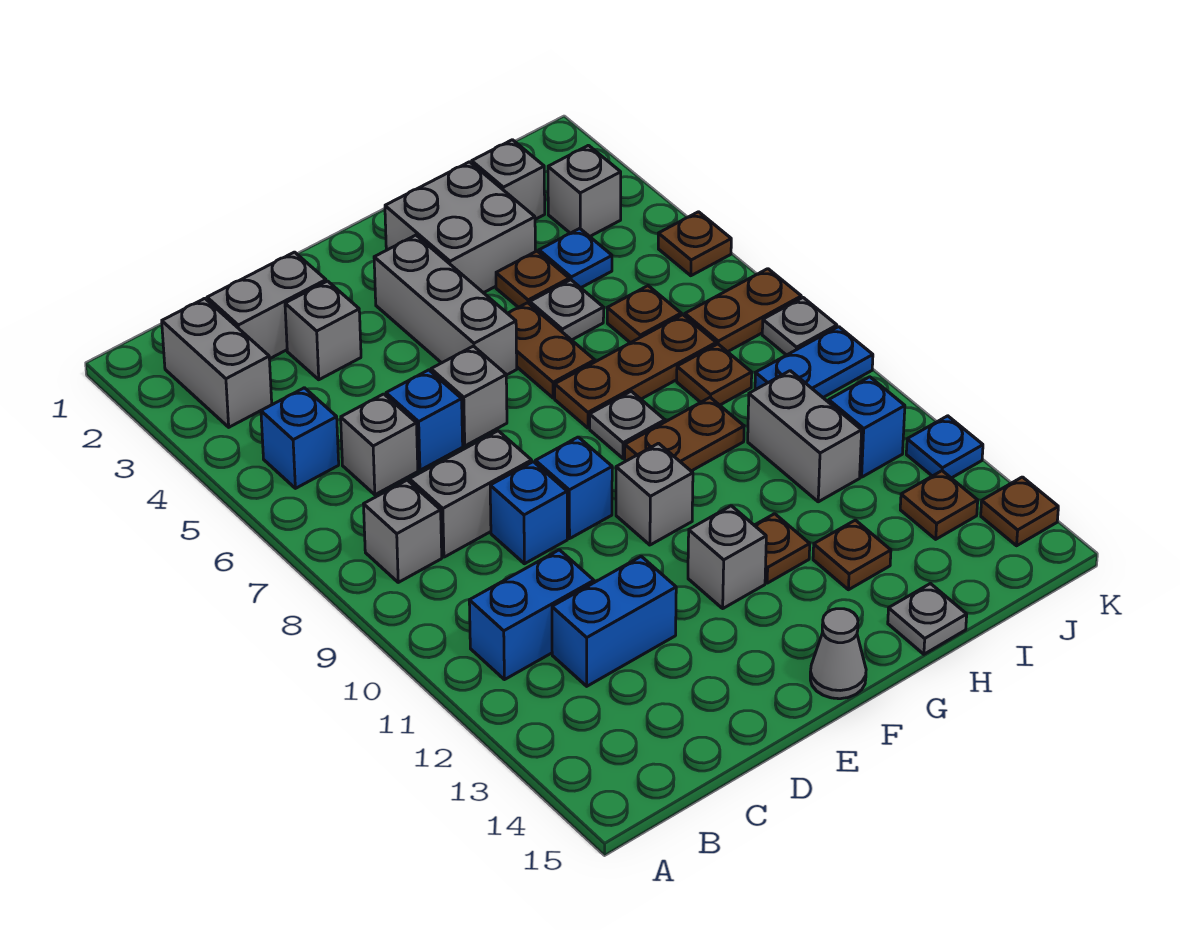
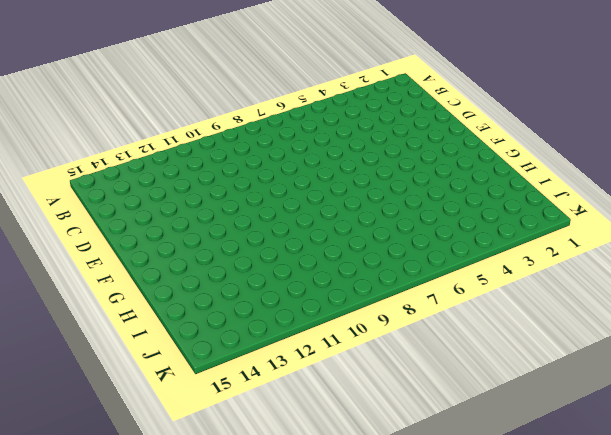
none -> grey brick B2:B3 level 1
none -> blue brick B5 level 1
none -> grey brick B8 level 1
none -> blue brick B11:C11 level 1

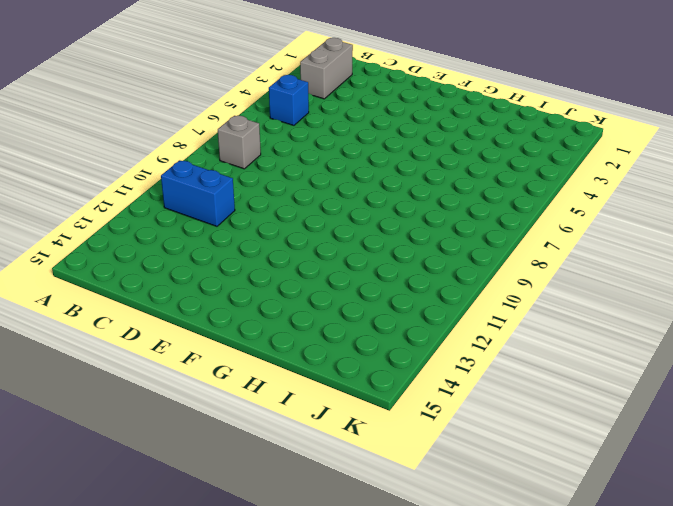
none -> grey brick C2:D2 level 1
none -> grey brick C6 level 1
none -> grey brick C8:D8 level 1
none -> blue brick C12:D12 level 1

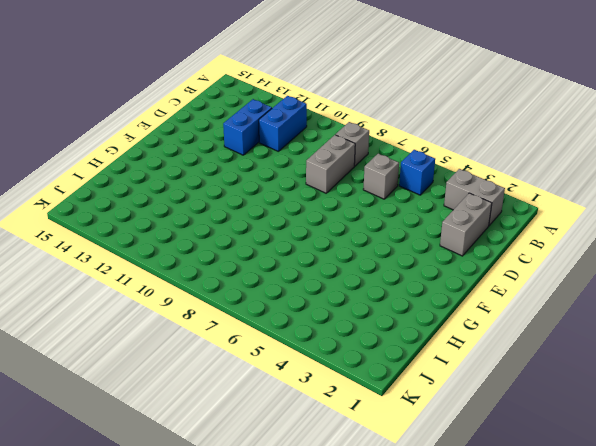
none -> grey brick D3 level 1
none -> blue brick D6 level 1
none -> blue brick D9 level 1
none -> grey brick E6 level 1

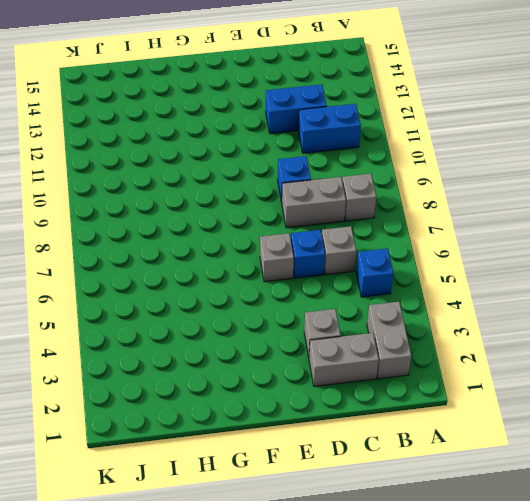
none -> blue brick E9 level 1
none -> grey brick F3:F5 level 1
none -> grey brick F10 level 1
none -> grey brick F12 level 1

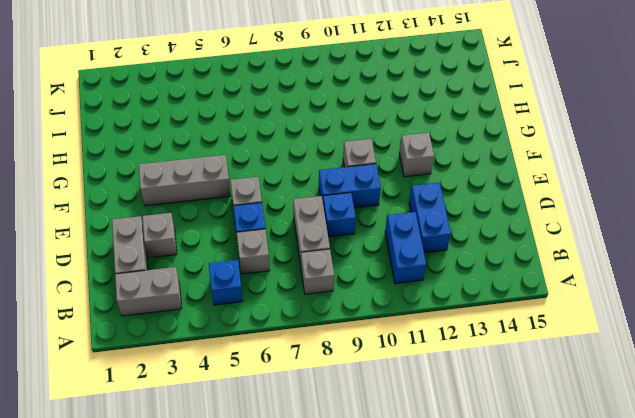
blue brick E9:E10 level 1 -> blue brick E9 level 1
none -> grey cone F15 level 1
none -> grey brick G2:H3 level 1
none -> brown plate G5:G6 level 1
none -> brown plate G7:I7 level 1

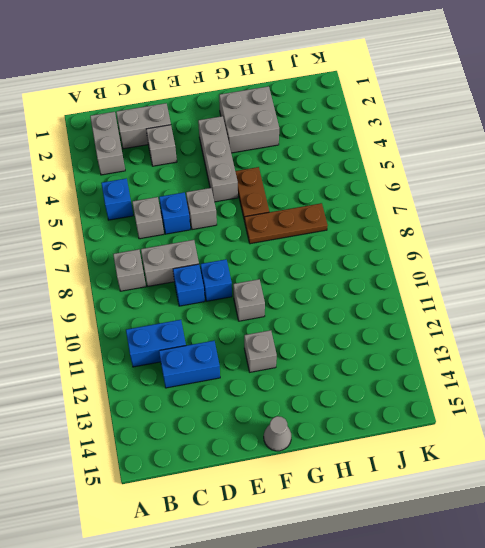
none -> grey plate G8 level 1
none -> brown plate G9:H9 level 1
none -> brown plate G12 level 1
none -> brown plate H4 level 1

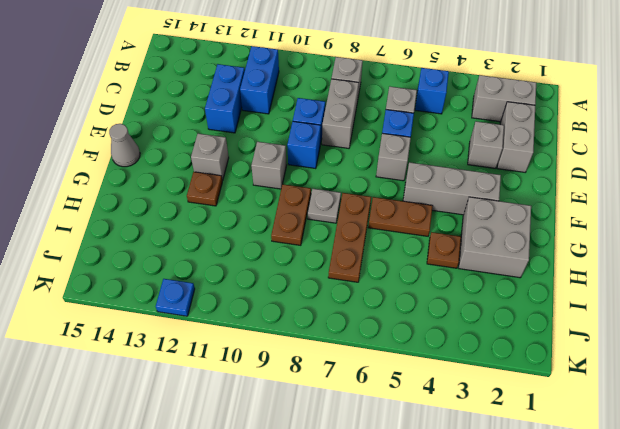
none -> grey plate H5 level 1
none -> brown plate H13 level 1
none -> grey plate H15 level 1
none -> grey brick I2 level 1

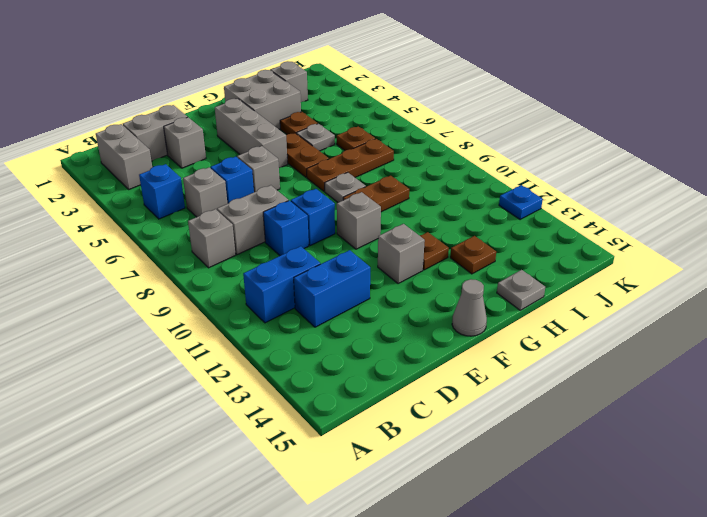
none -> blue plate I4 level 1
none -> brown plate I8 level 1
none -> grey brick I10:I11 level 1
none -> grey brick J3 level 1

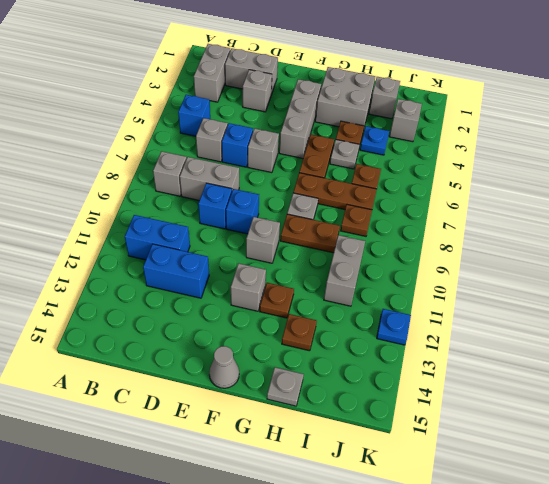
none -> brown plate J7:K7 level 1
none -> blue plate J9:K9 level 1
none -> blue brick J11 level 1
none -> brown plate J13 level 1

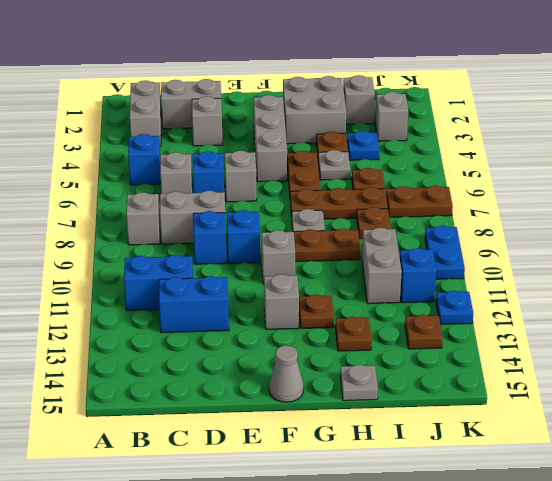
blue plate K9:K10 level 1 -> blue plate J9:K9 level 1
none -> brown plate K5 level 1
none -> grey plate K8 level 1
none -> brown plate K14 level 1

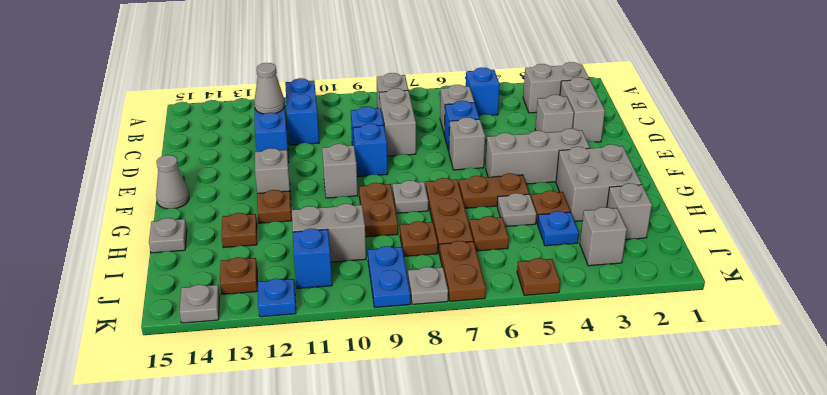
grey cone C12 level 2 -> none
grey plate K14 level 1 -> brown plate K14 level 1

